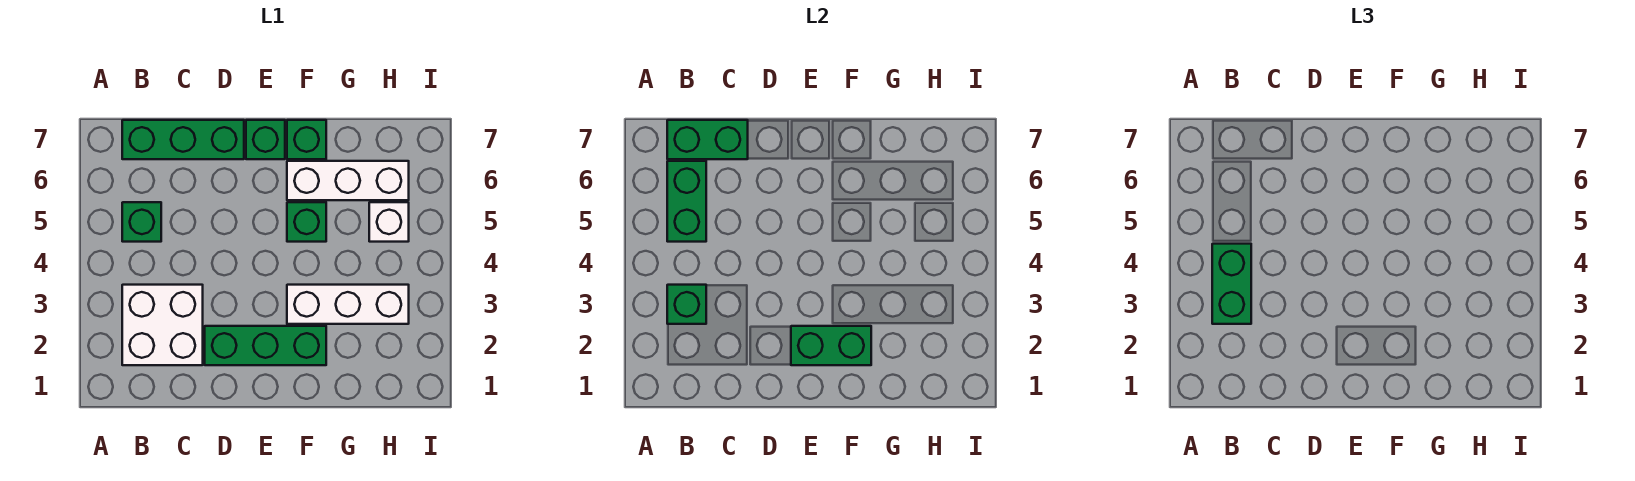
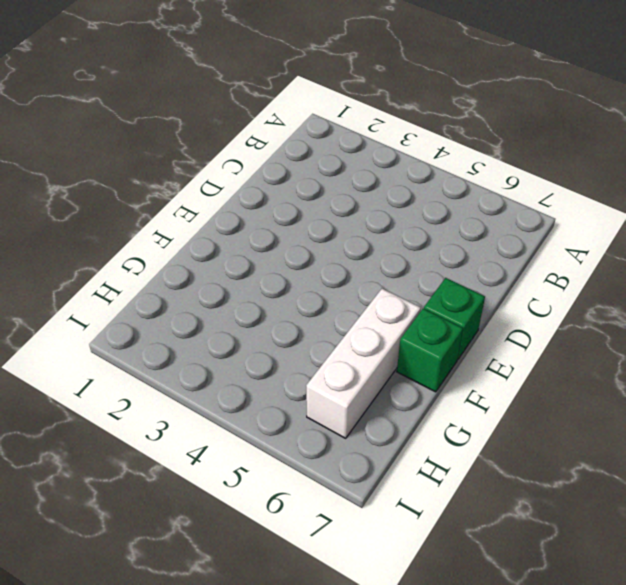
none -> white brick B2:C3 level 1
none -> green brick B5 level 1
none -> green brick B7:D7 level 1

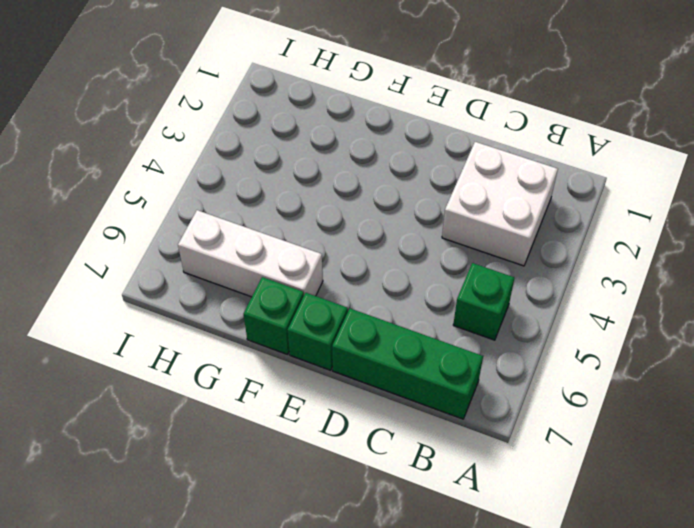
none -> green brick D2:F2 level 1
none -> white brick F3:H3 level 1
none -> green brick F5 level 1

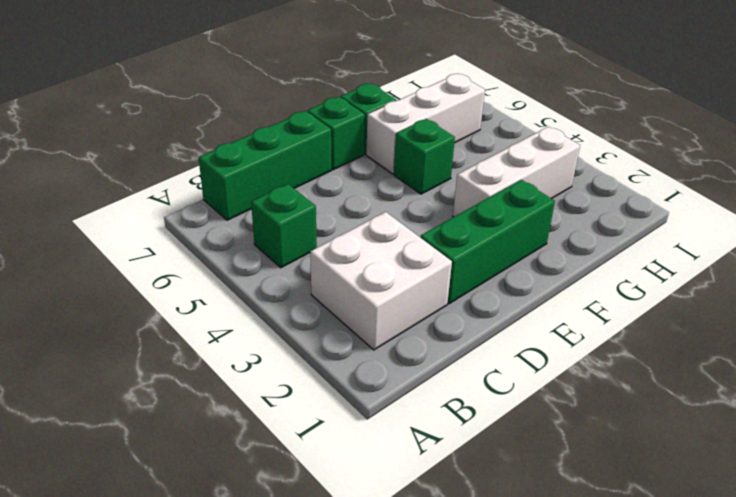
none -> white brick H5 level 1
none -> green brick B3 level 2
none -> green brick B5:B6 level 2

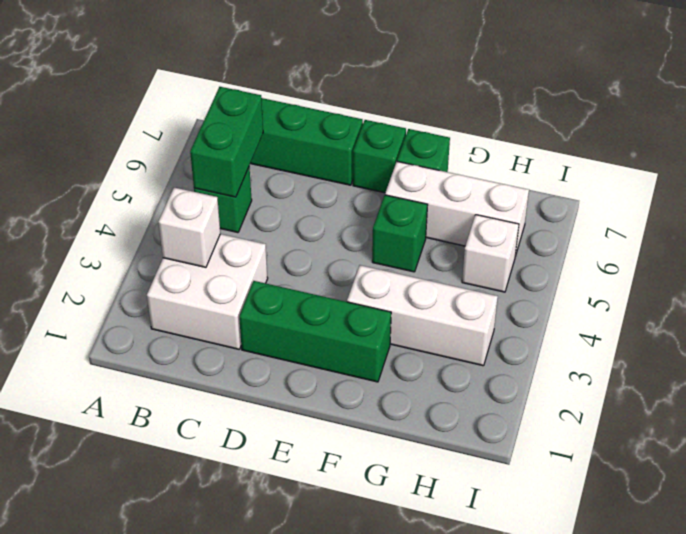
white brick B3 level 2 -> green brick B3 level 2
none -> green brick B7:C7 level 2
none -> green brick E2:F2 level 2
none -> green brick B3:B4 level 3

